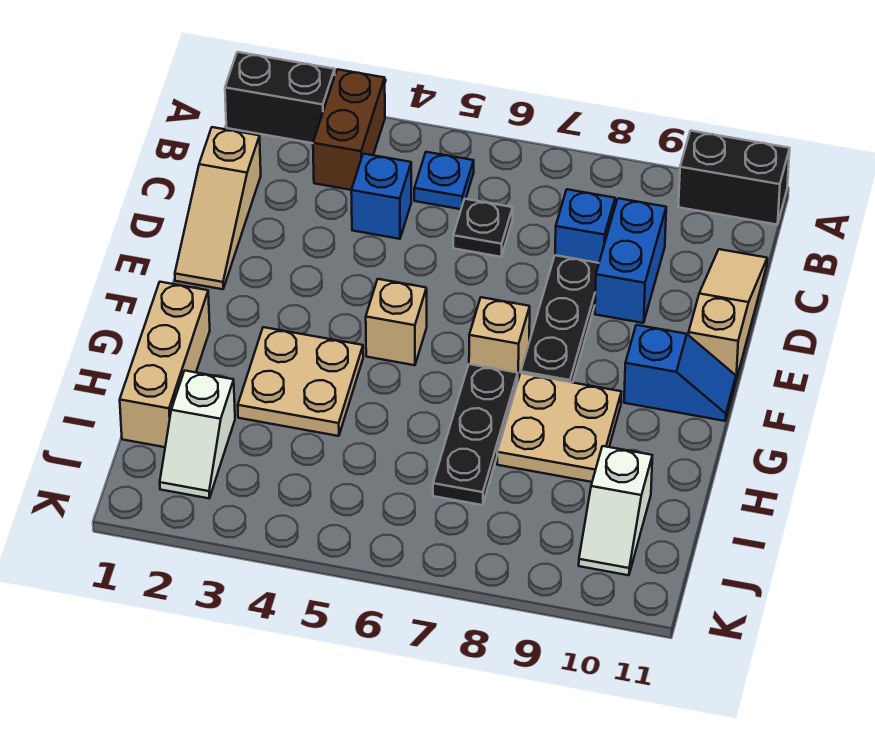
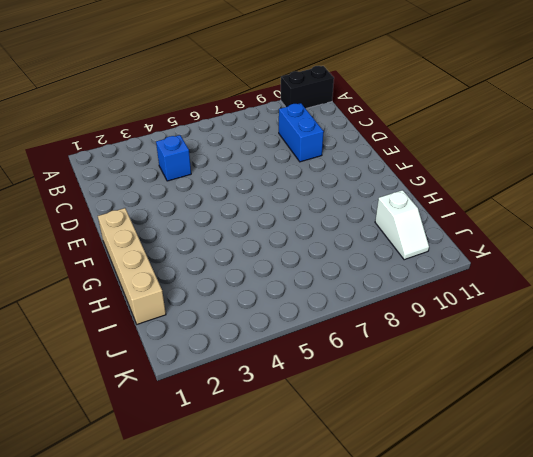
tan brick F1:I1 level 1 -> tan brick G1:I1 level 1
none -> black brick A1:A2 level 1
none -> brown brick A3:B3 level 1
none -> blue plate B5 level 1

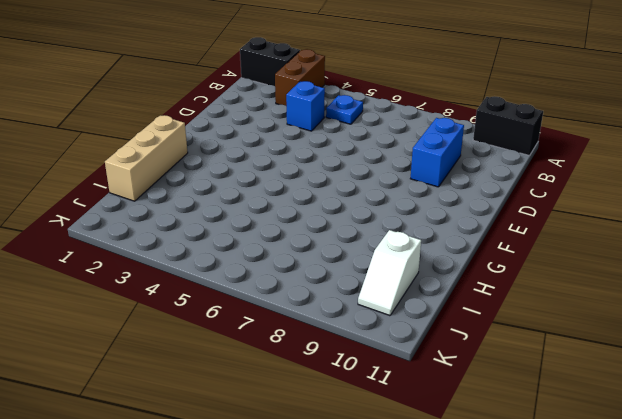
none -> tan slope C1:E1 level 1 top C
none -> black plate C6 level 1
none -> blue brick C8 level 1

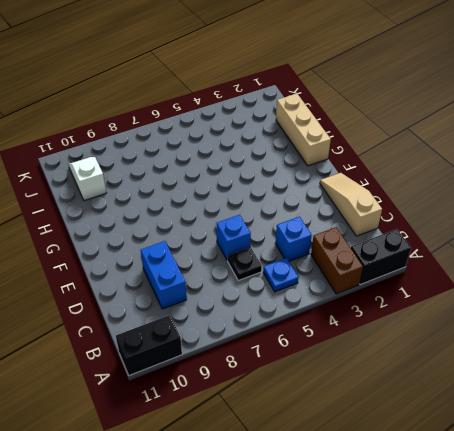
blue brick D6 level 1 -> blue brick C8 level 1
none -> tan slope C11:E11 level 1 top E
none -> black plate D8:F8 level 1
none -> tan brick F5 level 1

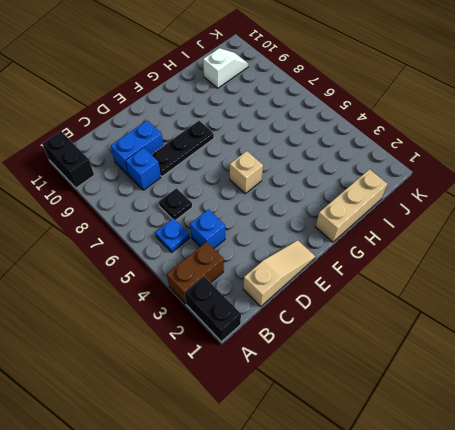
none -> tan slope C11:E11 level 1 top E
none -> tan brick F7 level 1
none -> blue slope F10:F11 level 1 top 10

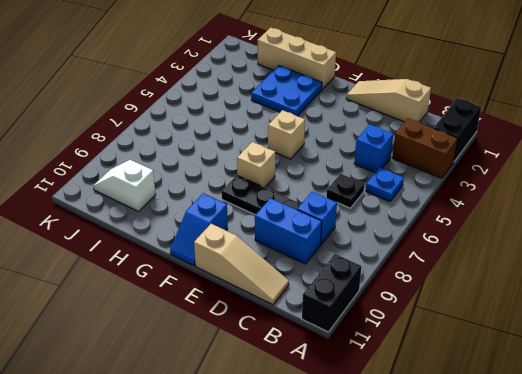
blue plate G2:H3 level 1 -> tan plate G3:H4 level 1
none -> black plate G7:I7 level 1
none -> tan plate G8:H9 level 1
none -> white slope I2:J2 level 1 top I

